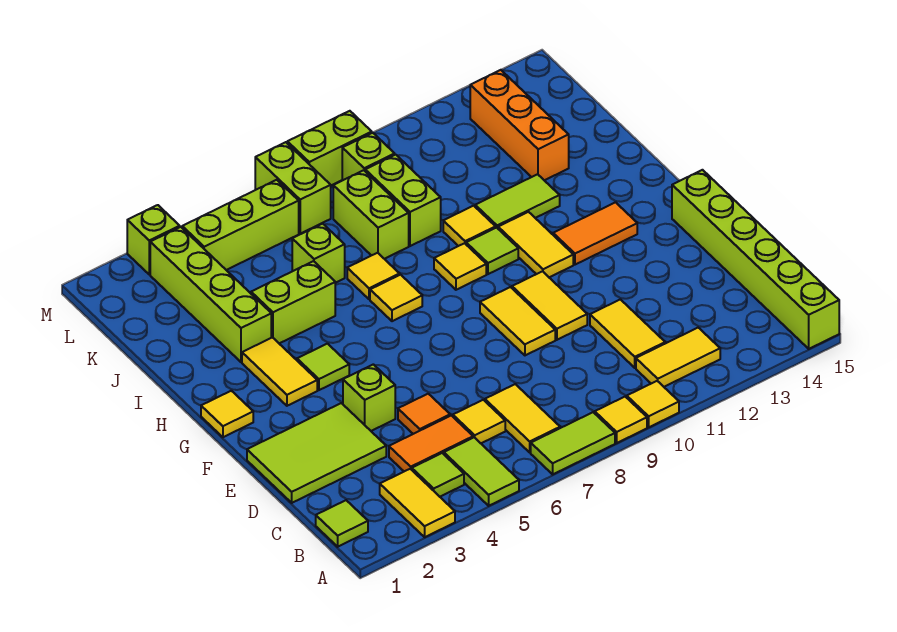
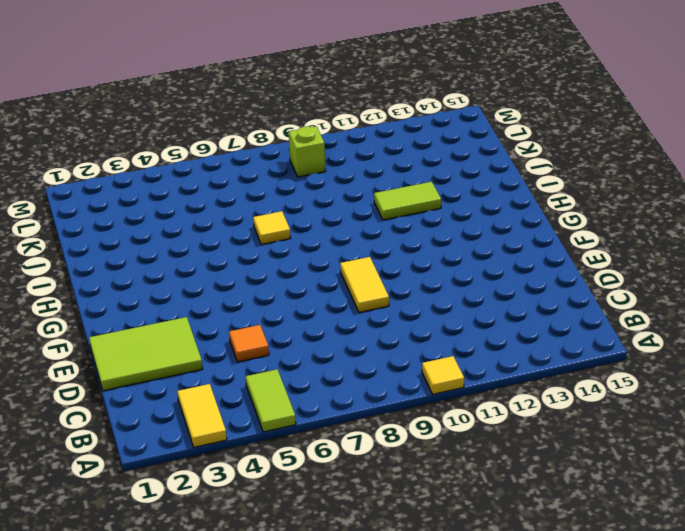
none -> lime tile A7:A8 level 1
none -> yellow tile A9 level 1
none -> lime brick A15:F15 level 1
none -> lime tile B1 level 1

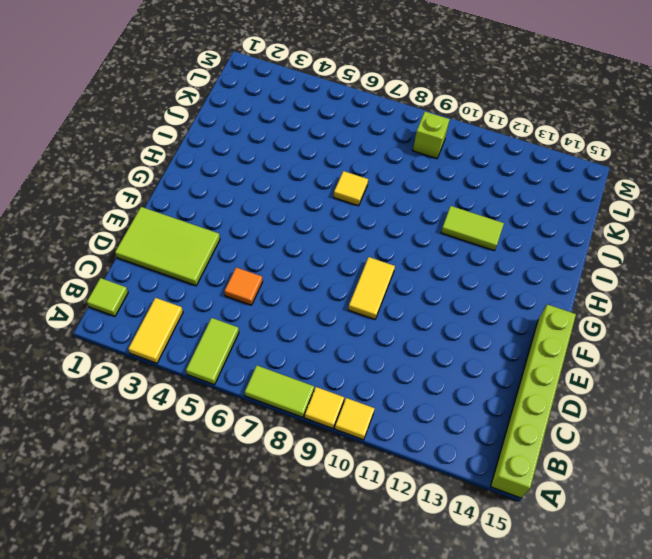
none -> lime tile B4 level 1
none -> yellow tile B7:C7 level 1
none -> yellow tile B11:B12 level 1
none -> orange tile C4:C5 level 1

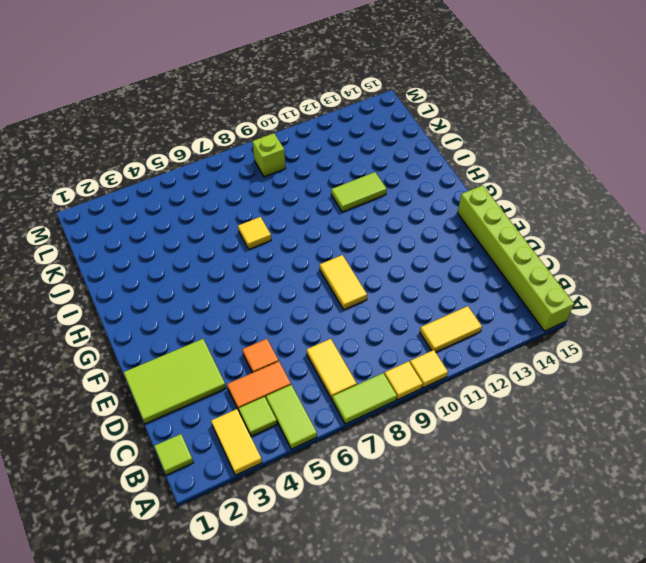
none -> yellow tile C6 level 1
none -> yellow tile C11:D11 level 1
none -> lime brick E4 level 1
none -> yellow tile E10:F10 level 1

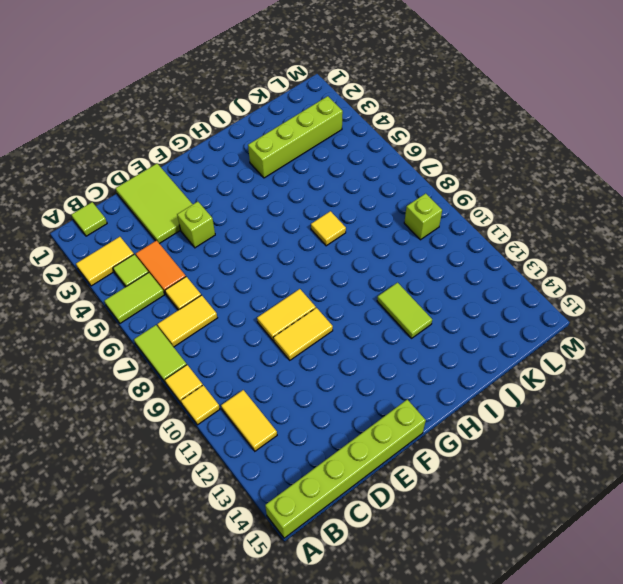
none -> yellow tile C11:D11 level 1
none -> orange tile D5 level 1
none -> yellow tile G1 level 1
none -> yellow tile G3:H3 level 1

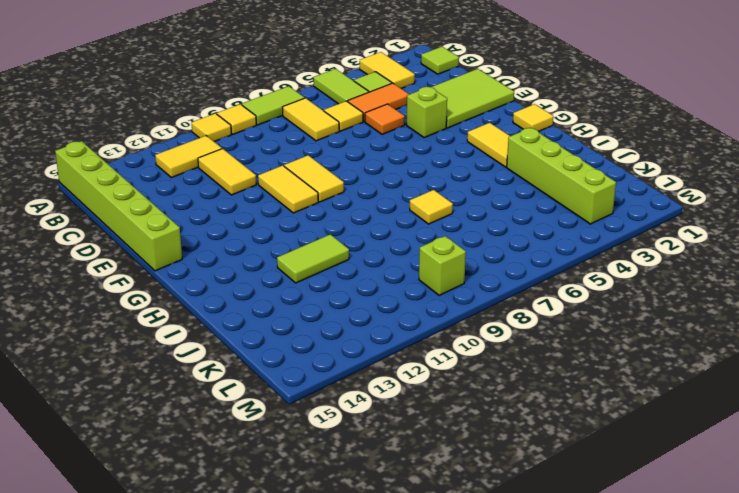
none -> lime tile G4 level 1
none -> yellow tile G11:H11 level 1
none -> orange tile G12:G13 level 1
none -> yellow tile H7 level 1

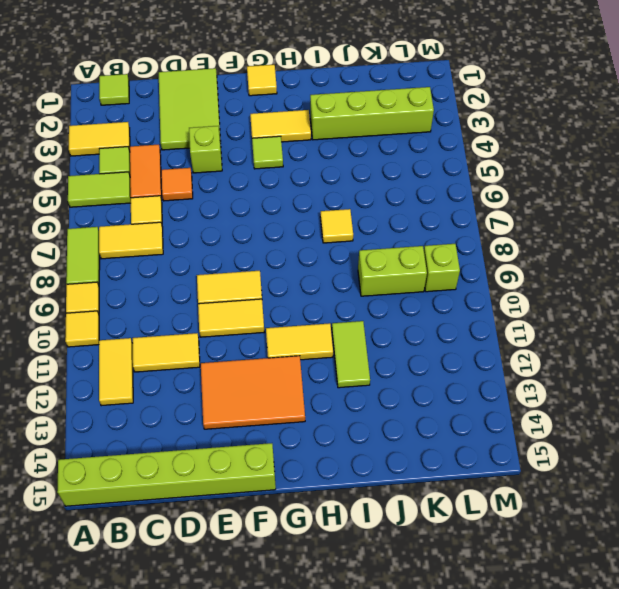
orange tile E12:G13 level 1 -> orange tile G12:G13 level 1
none -> yellow tile H7 level 1
none -> yellow tile H9 level 1
none -> lime tile H10 level 1
none -> lime brick I4:I5 level 1

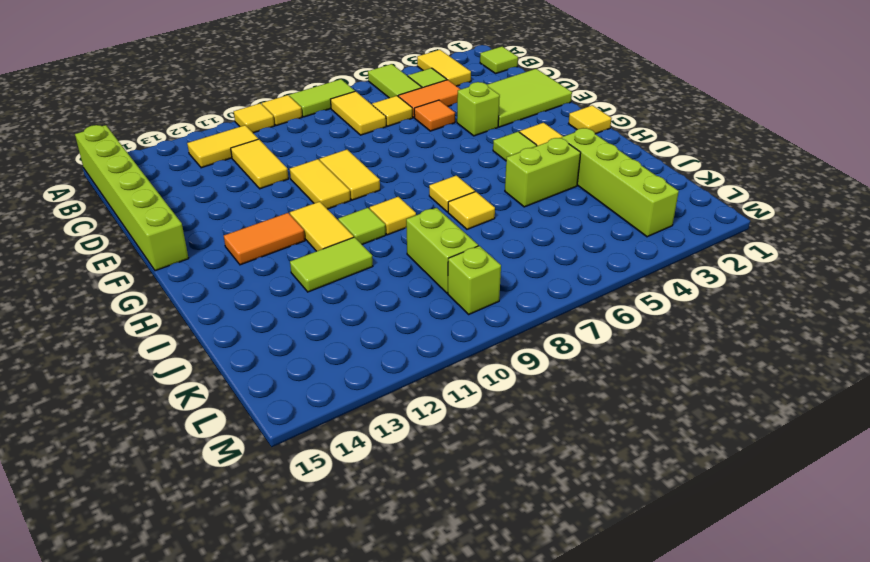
none -> yellow tile I10 level 1
none -> lime brick J6 level 1
none -> lime brick J8:K8 level 1
none -> orange brick J13:L13 level 1

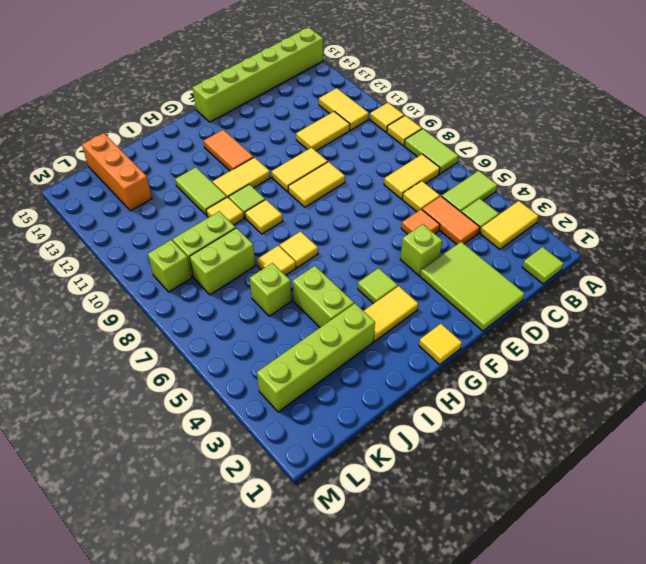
orange brick K13:K15 level 1 -> orange brick J13:L13 level 1
none -> lime brick L4:L6 level 1
none -> lime brick L7:M7 level 1
none -> lime brick M3 level 1
none -> lime brick M8:M9 level 1

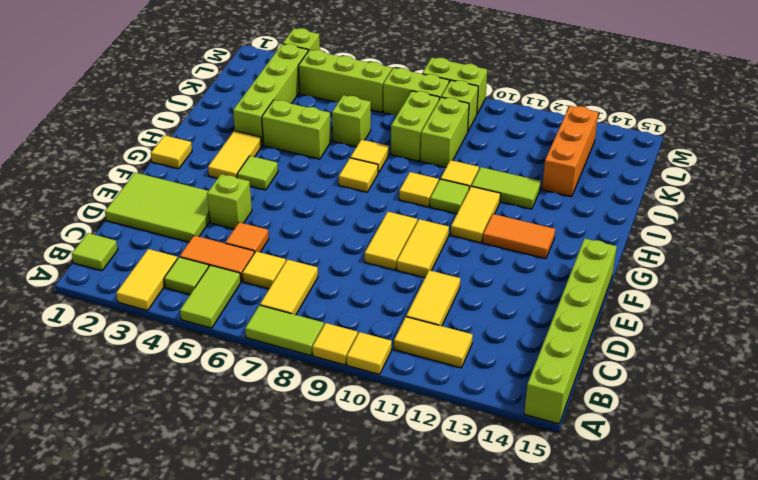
lime brick L7:L8 level 1 -> lime brick L7:M7 level 1

